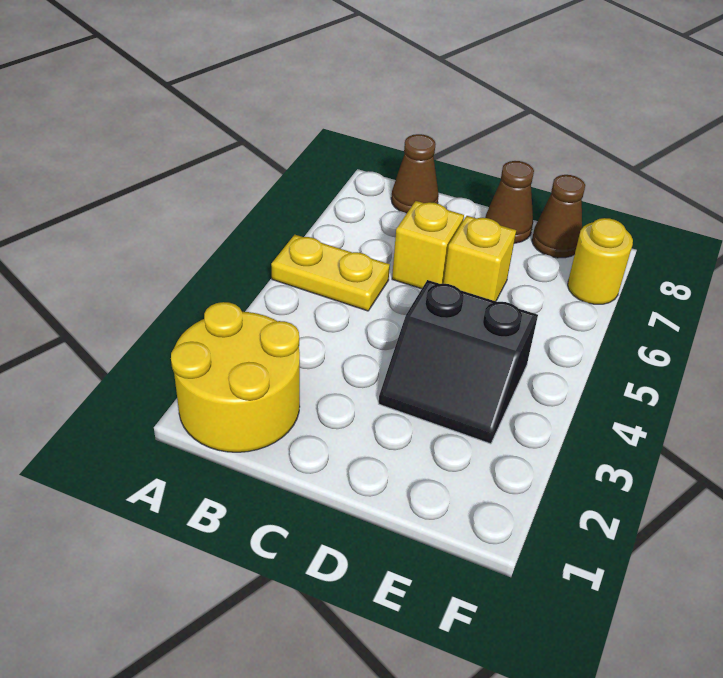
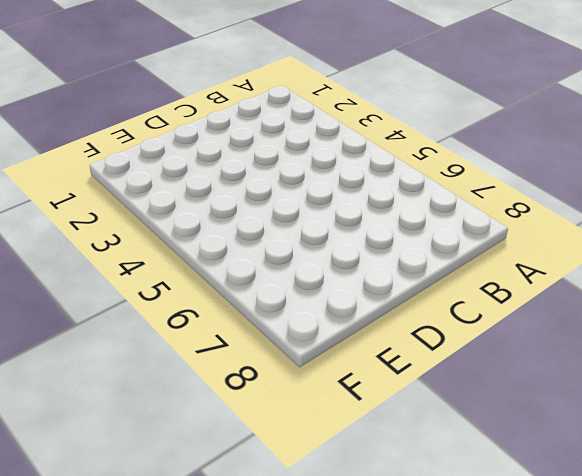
none -> yellow round brick A1:B2 level 1
none -> yellow plate A5:B5 level 1

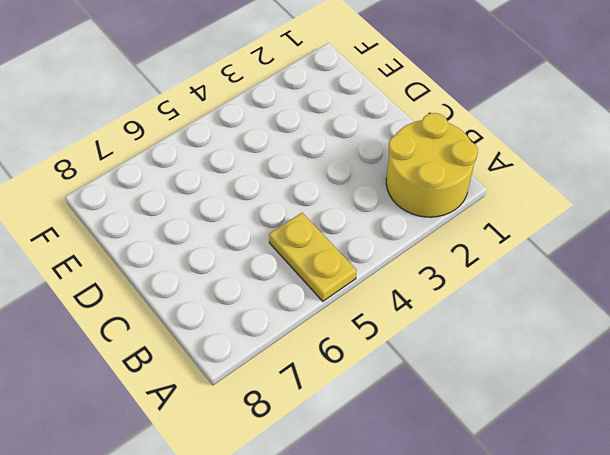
none -> brown cone B8 level 1
none -> yellow brick C6 level 1

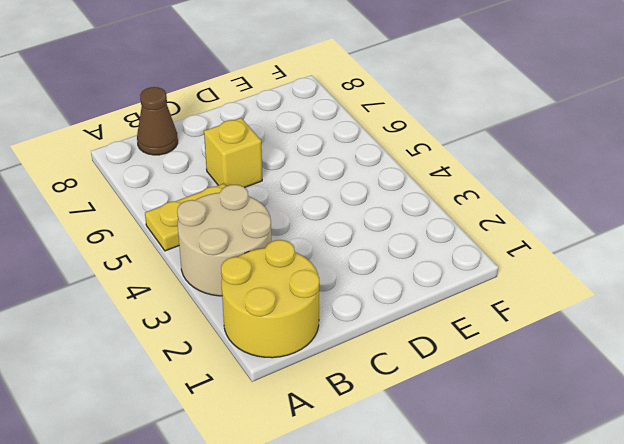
tan round brick A3:B4 level 1 -> none
none -> black slope D3:E4 level 1 top 4
none -> yellow brick D6 level 1

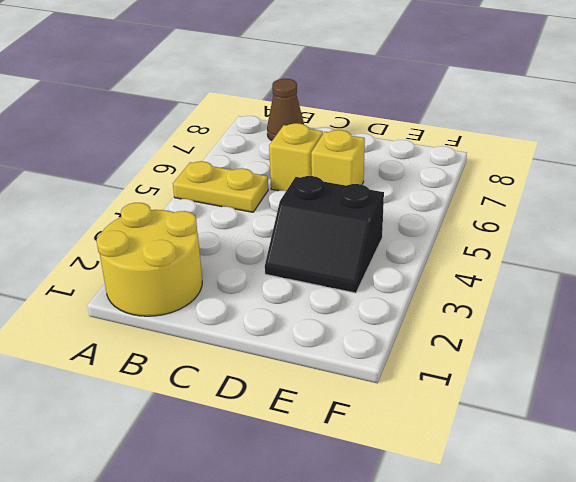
none -> brown cone D8 level 1
none -> brown cone E8 level 1

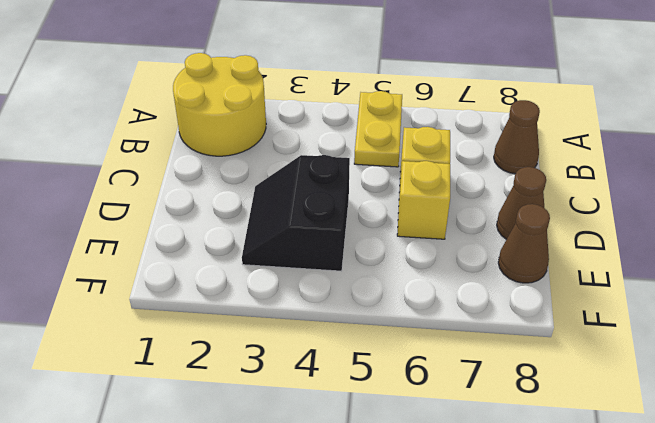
none -> yellow round brick F7 level 1

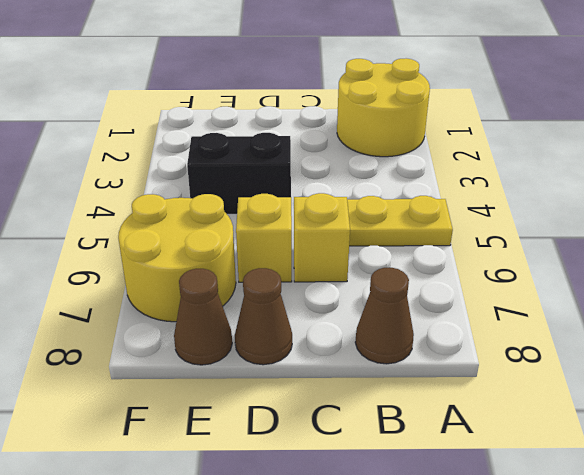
yellow round brick E6:F7 level 1 -> yellow round brick F7 level 1

